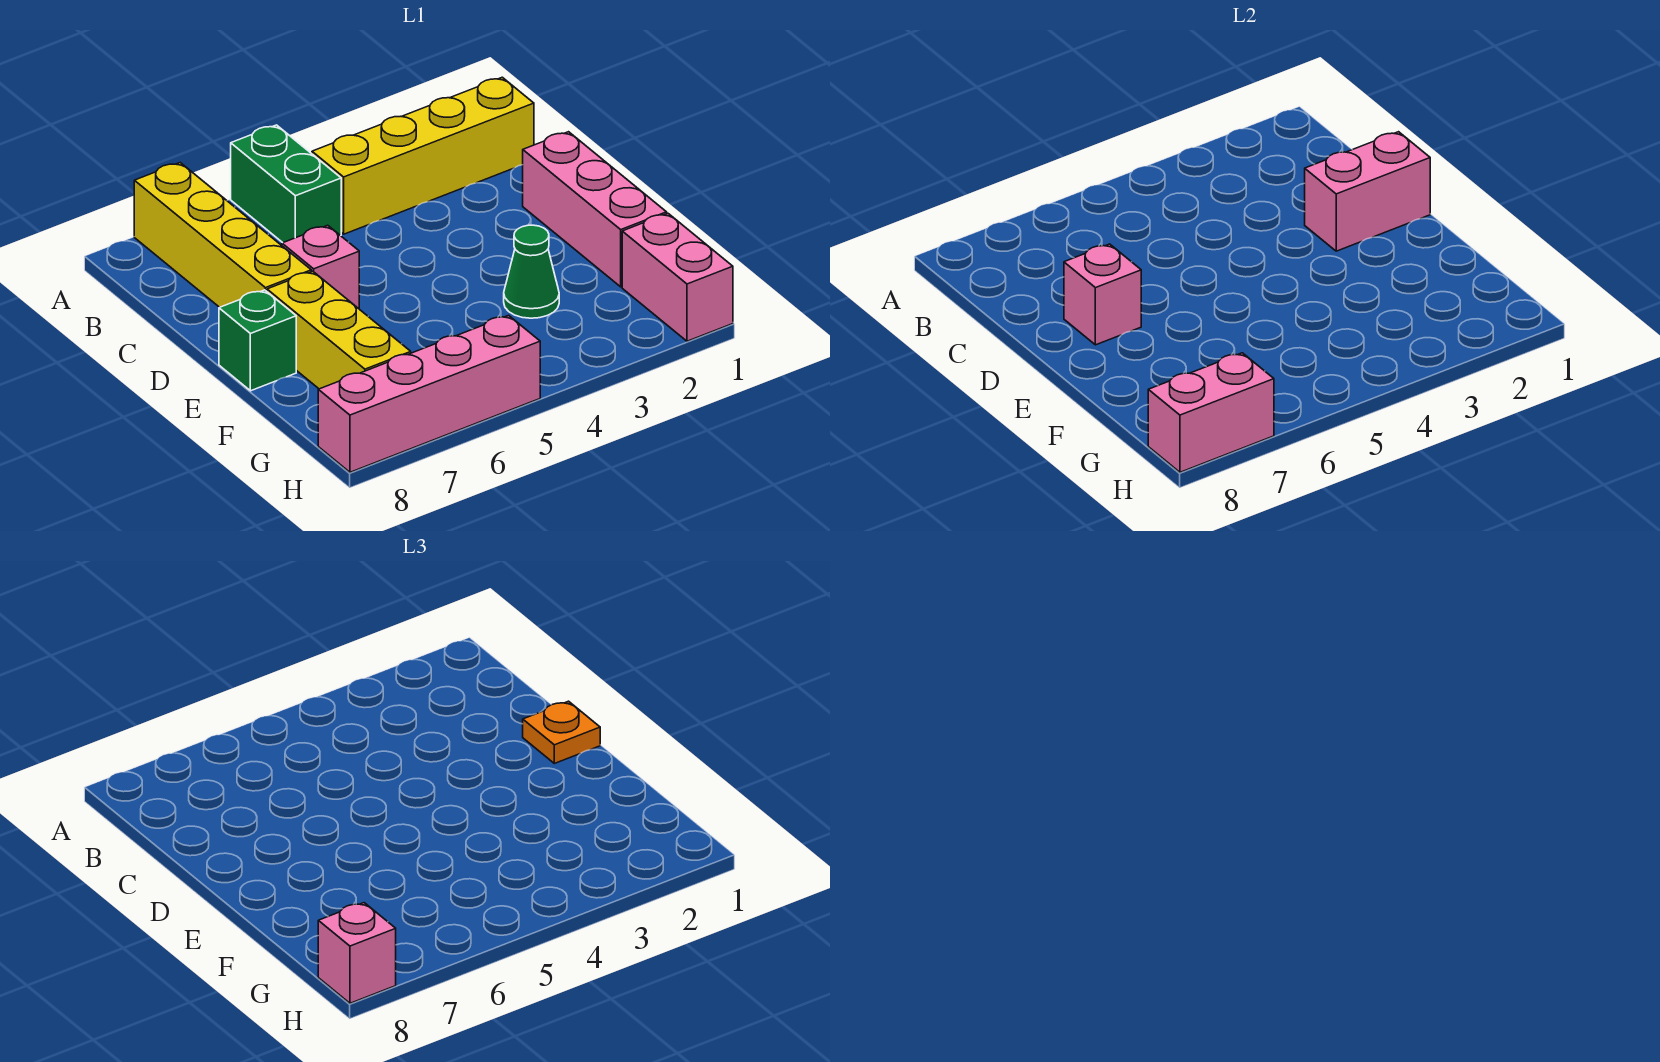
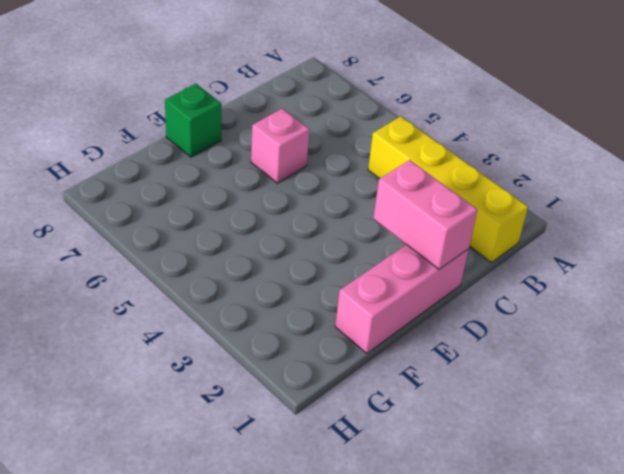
none -> green brick A5:B5 level 1
none -> yellow brick A7:D7 level 1
none -> yellow brick E7:G7 level 1

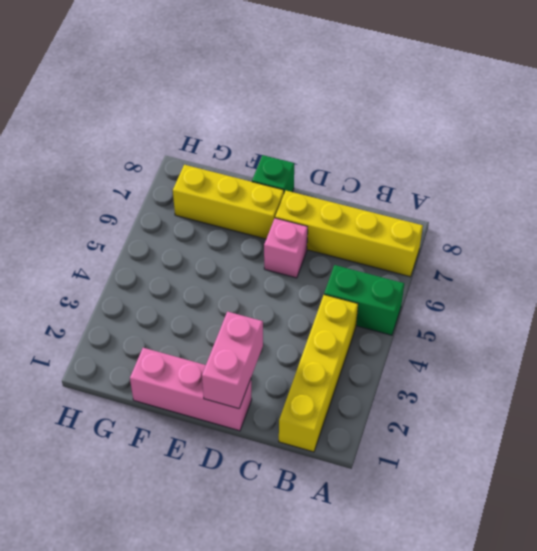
none -> green cone F3 level 1
none -> pink brick G1:H1 level 1
none -> pink brick H5:H8 level 1

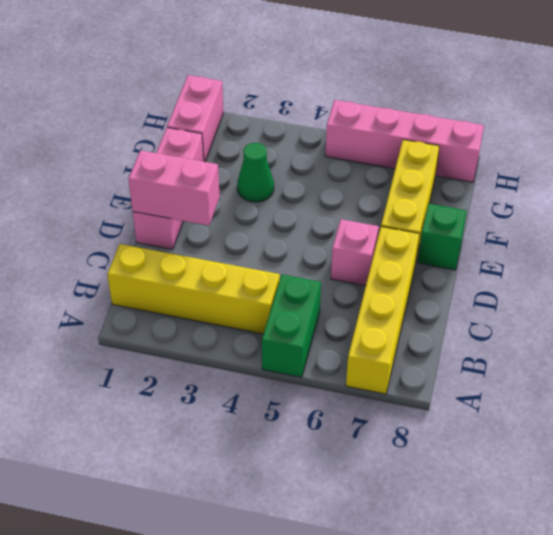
none -> pink brick D7 level 2
none -> pink brick H7:H8 level 2
none -> orange plate D1 level 3

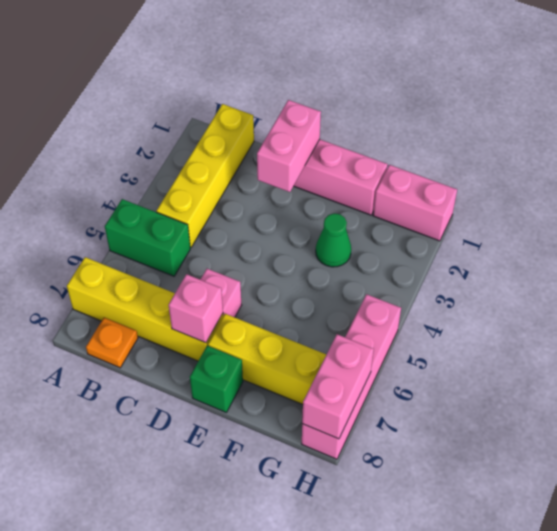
orange plate B8 level 1 -> orange plate D1 level 3
none -> pink brick H8 level 3

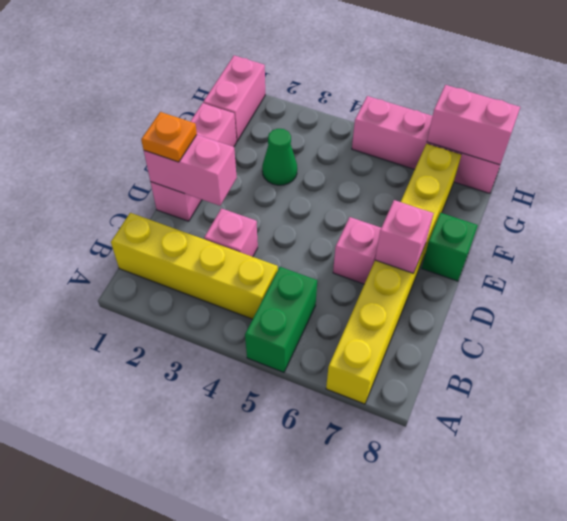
pink brick C3 level 1 -> pink brick H8 level 3

